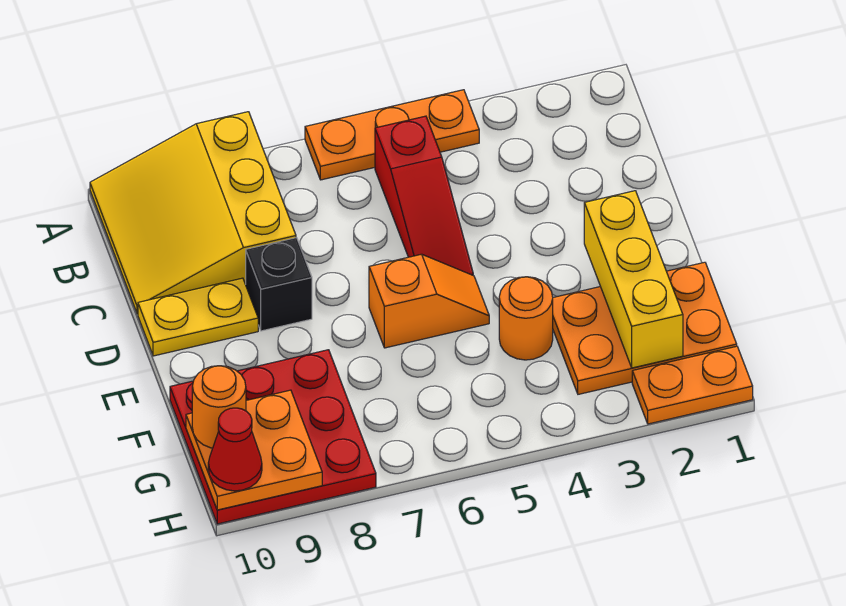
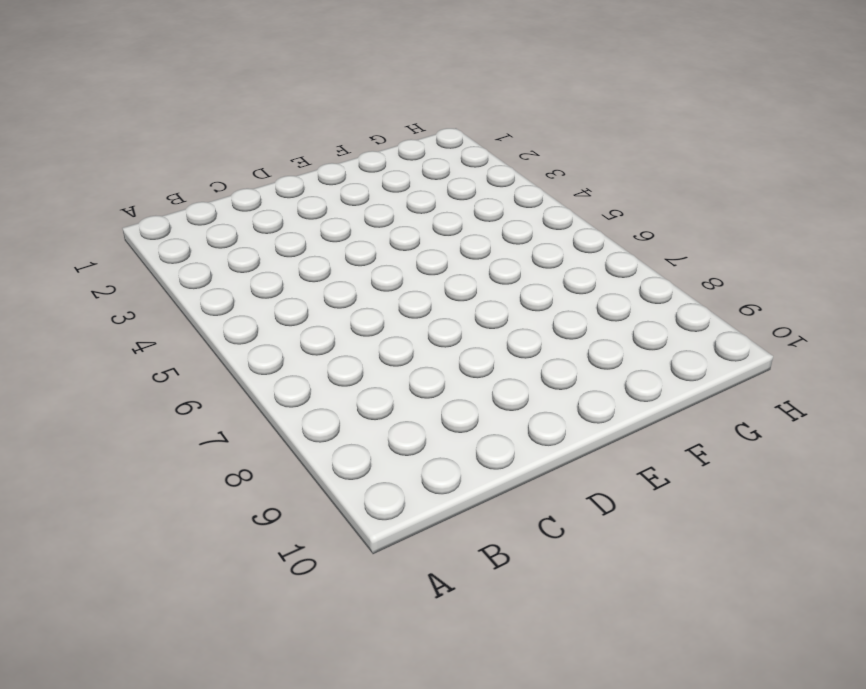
none -> orange plate A4:A6 level 1
none -> yellow slope A8:C10 level 1 top 8
none -> red slope B5:D5 level 1 top B

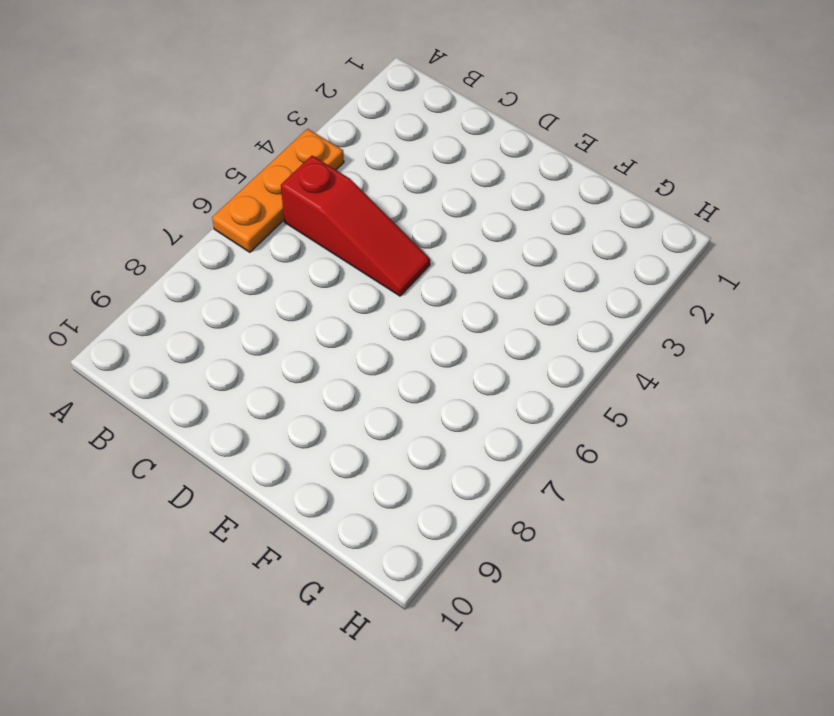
none -> yellow slope A8:C10 level 1 top 8
none -> black brick D8 level 1
none -> yellow plate D9:D10 level 1

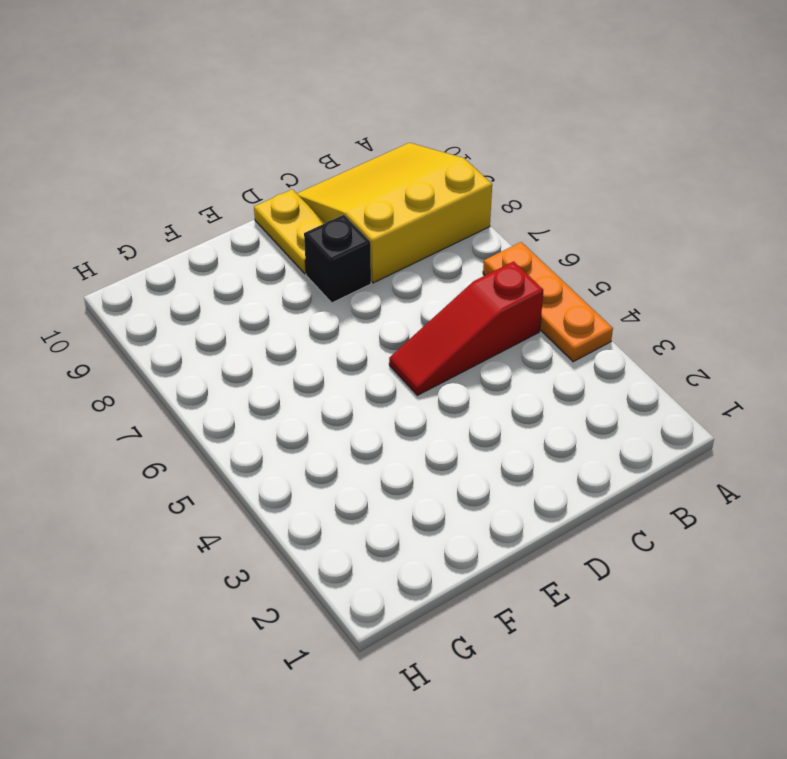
none -> orange slope E5:E6 level 1 top 6
none -> orange plate F1:G3 level 1
none -> orange round brick F4 level 1

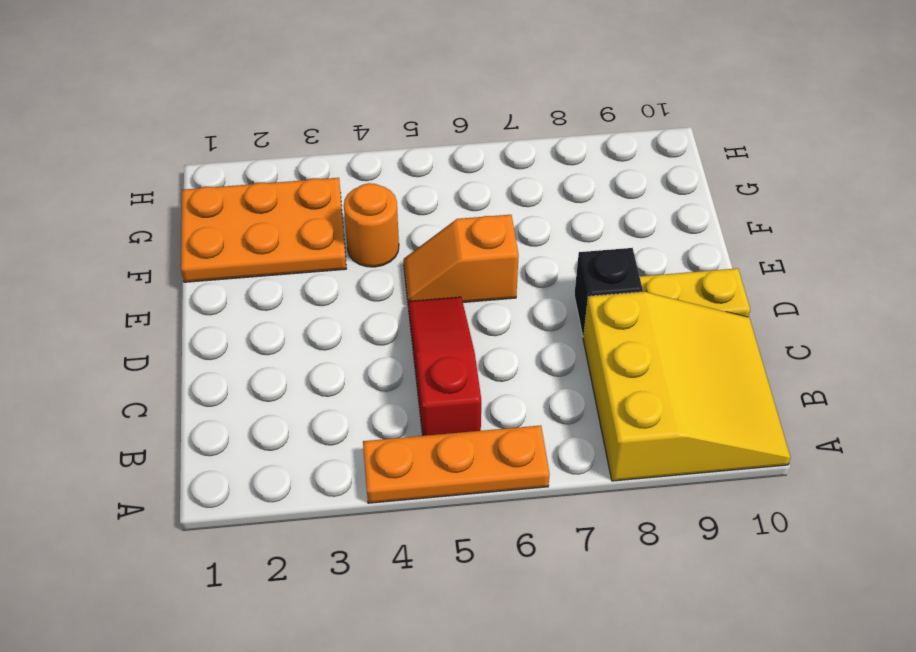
none -> red plate F8:H10 level 1
none -> orange plate H1:H2 level 1
none -> yellow brick E2:G2 level 2

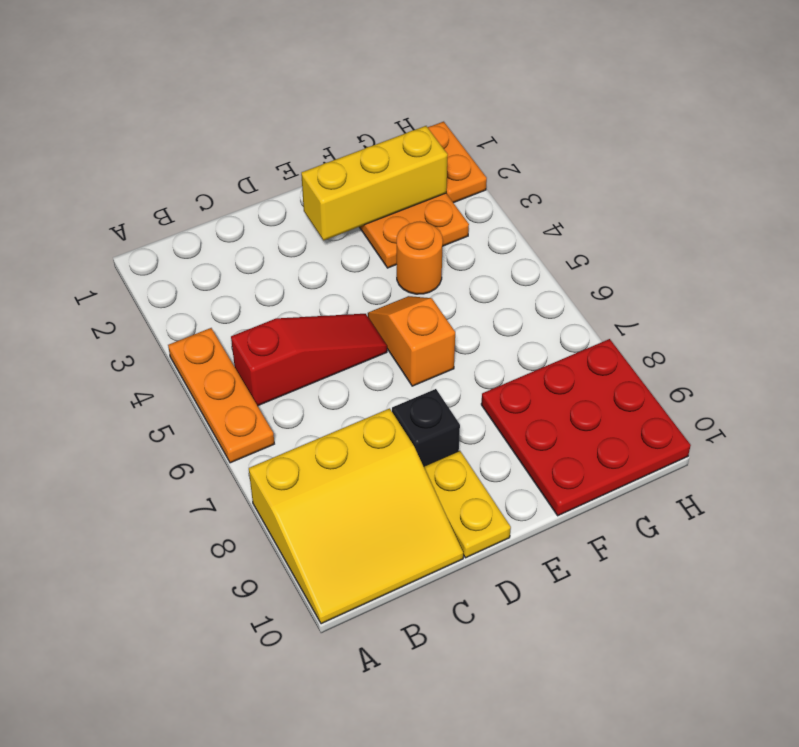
none -> orange plate G9:H10 level 2
none -> orange round brick G10 level 3
none -> red cone H10 level 3

